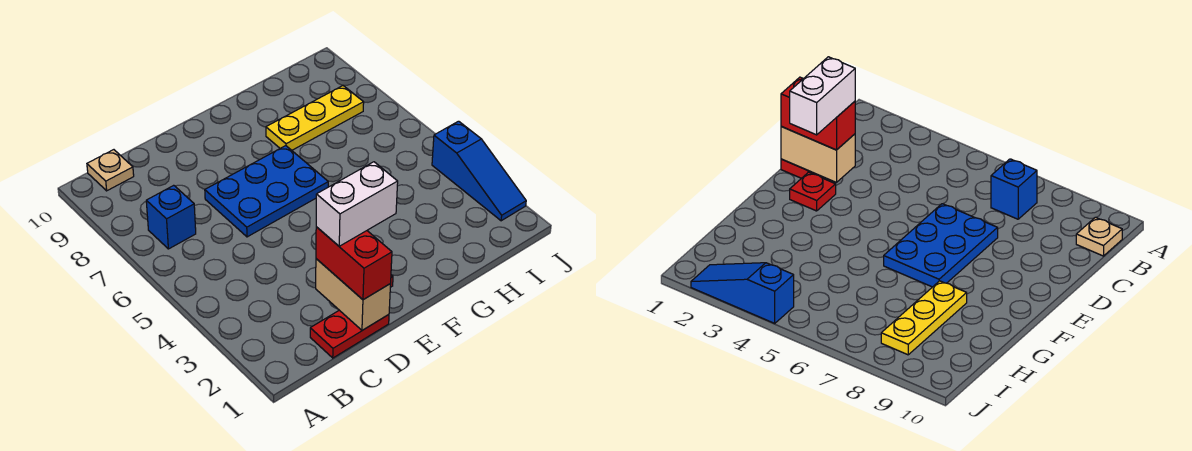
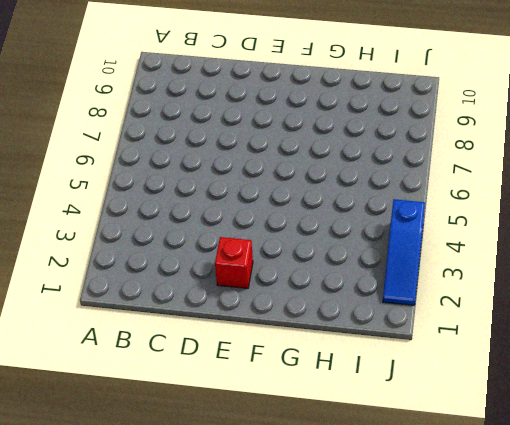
red brick E2 level 1 -> red plate E2 level 1
none -> blue brick B7 level 1
none -> tan plate B10 level 1

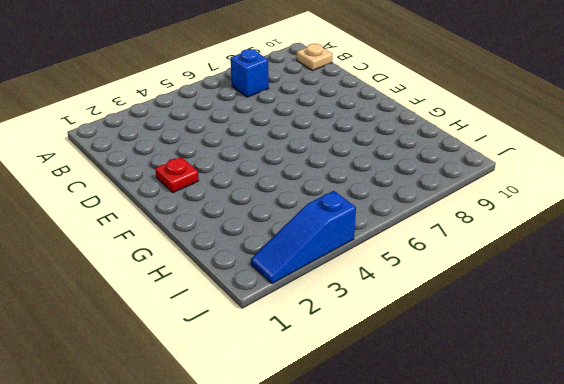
none -> red plate C1:D1 level 1
none -> blue plate D6:F7 level 1

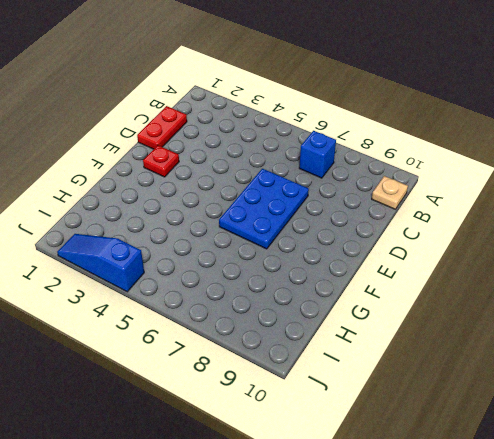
none -> yellow plate G8:I8 level 1
none -> tan brick D1:D2 level 2

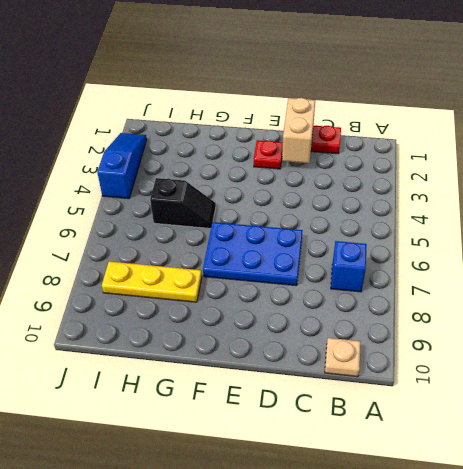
black slope G5:H5 level 1 top H -> none
none -> red brick D1:D2 level 3
none -> white brick D2:E2 level 4

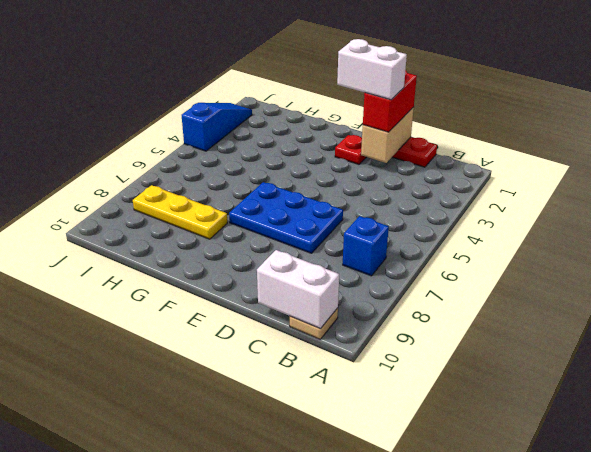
white brick B10:C10 level 2 -> none

